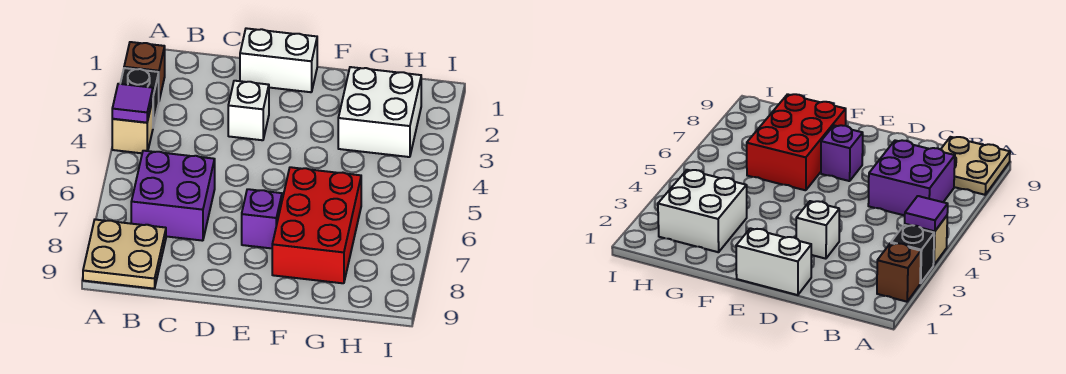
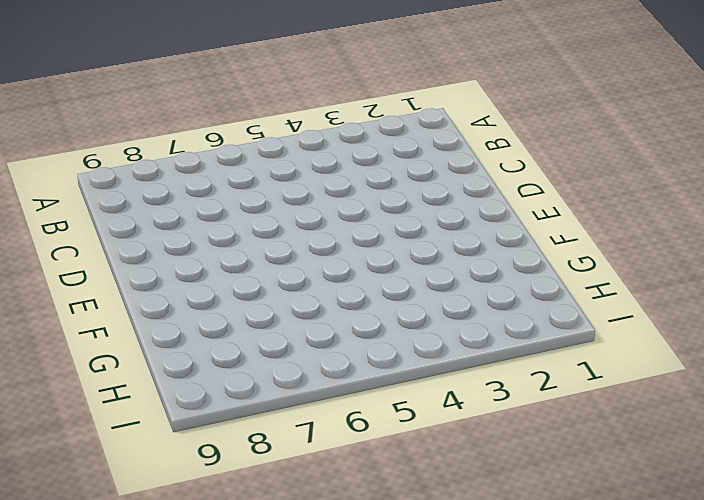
none -> brown brick A2 level 1
none -> black brick A3 level 1

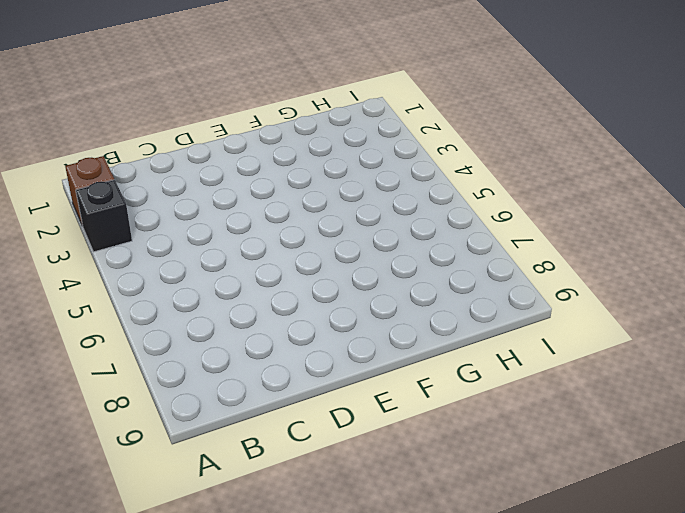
none -> tan brick A4 level 1
none -> tan plate A8:B9 level 1

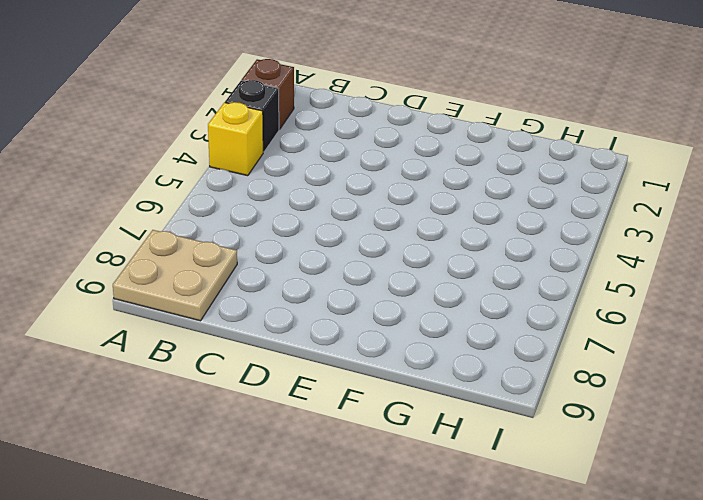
yellow brick A4 level 1 -> tan brick A4 level 1
none -> purple brick B6:C7 level 1
none -> white brick D1:E1 level 1

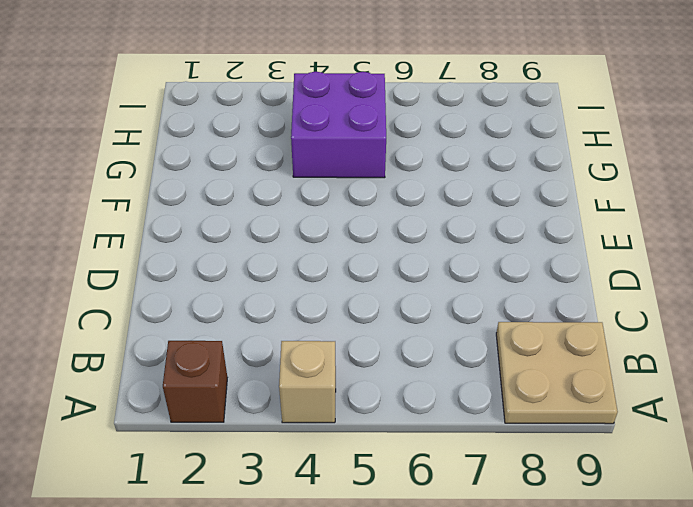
purple brick G4:H5 level 1 -> purple brick B6:C7 level 1
none -> black brick A3 level 1
none -> white brick D1:E1 level 1

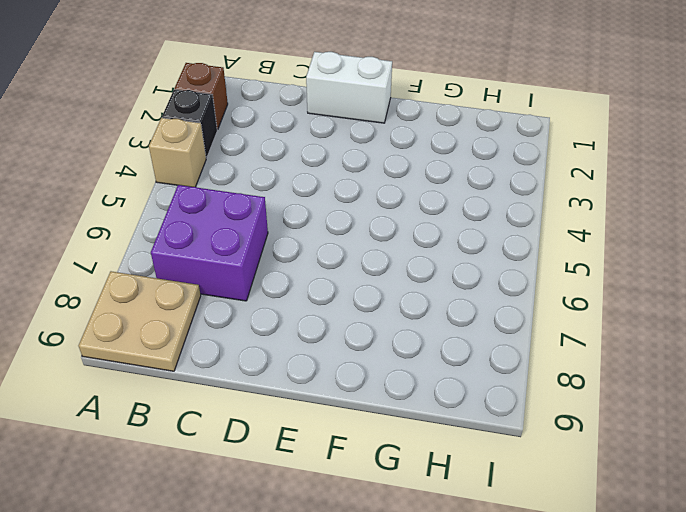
none -> white brick D3 level 1
none -> purple brick E7 level 1

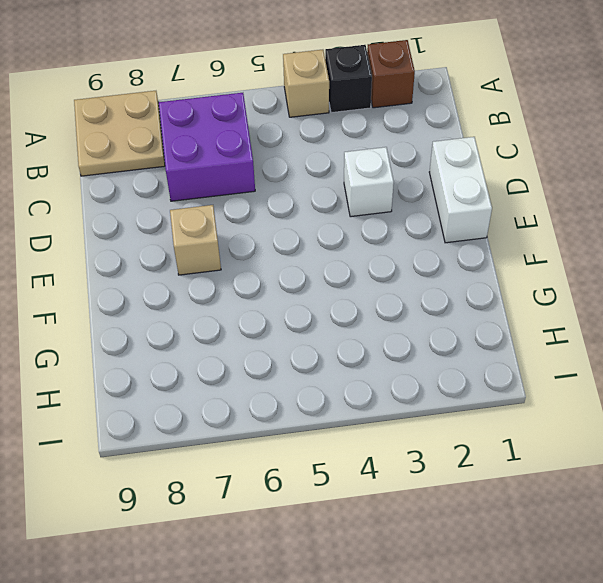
tan brick E7 level 1 -> purple brick E7 level 1
none -> red brick F6:G8 level 1
none -> white brick G2:H3 level 1

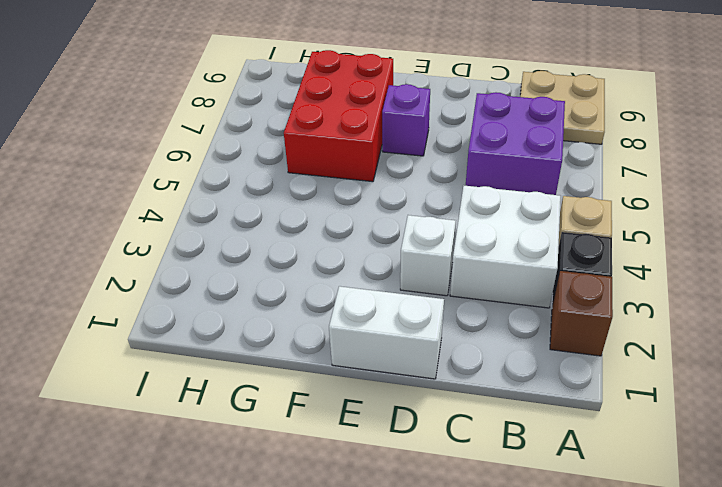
white brick B3:C4 level 1 -> white brick G2:H3 level 1
none -> purple tile A4 level 2

